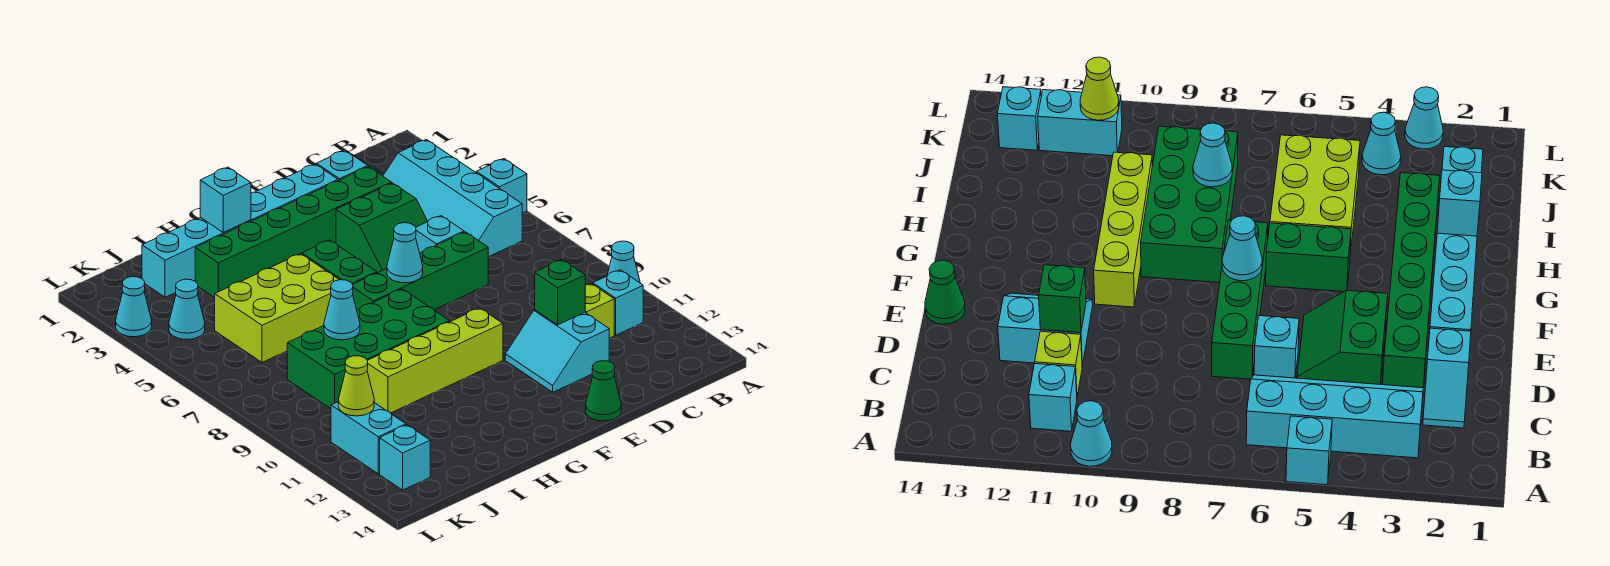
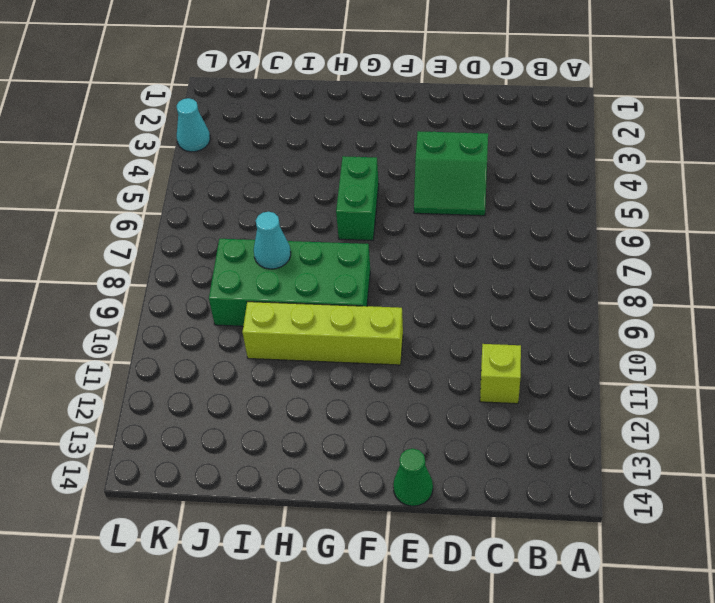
none -> cyan brick A5 level 1
none -> cyan cone A10 level 1
none -> cyan slope B3:C6 level 1 top B

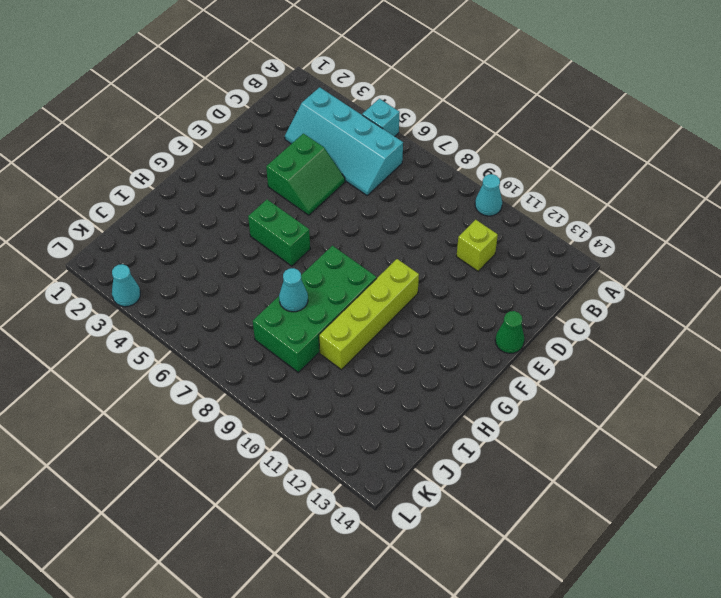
none -> cyan brick B11 level 1
none -> cyan slope C2:D2 level 1 top D
none -> green brick D3:I3 level 1

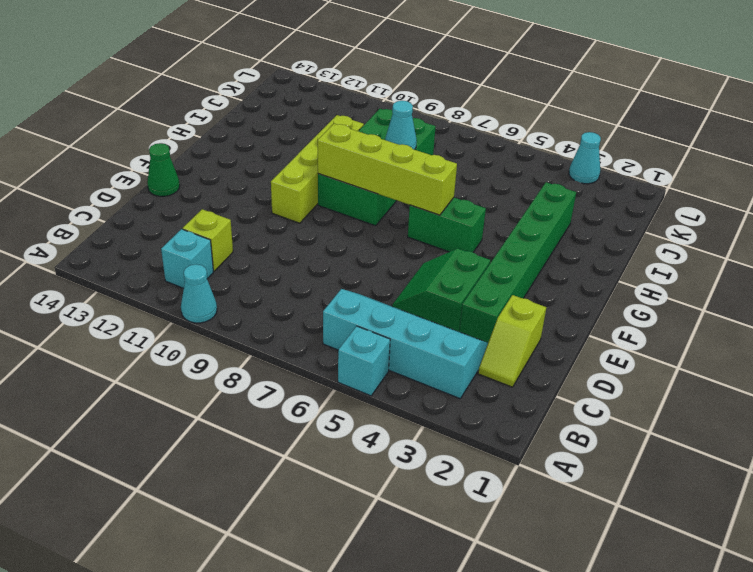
lime slope C2:D2 level 1 top D -> cyan slope C2:D2 level 1 top D
lime brick G6:G9 level 2 -> none
none -> cyan brick D6 level 1
none -> green brick D7:G7 level 1
none -> cyan slope D11:E12 level 1 top D

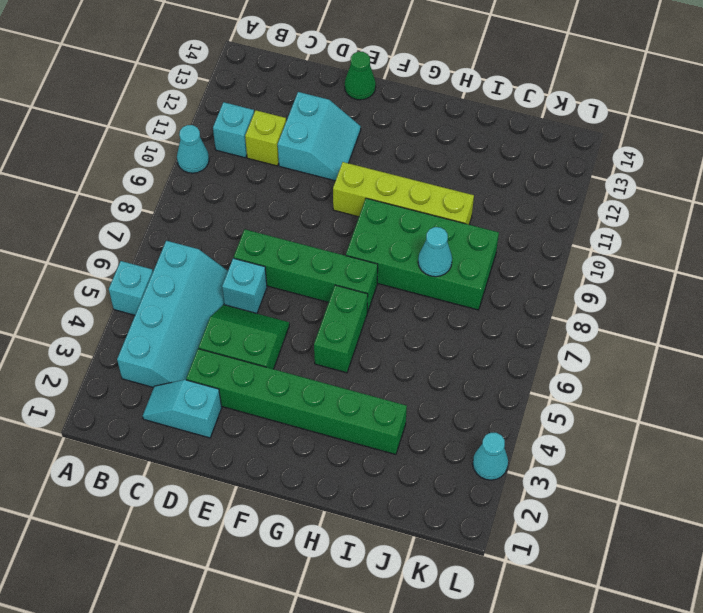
none -> cyan brick E2:J2 level 1
none -> lime brick H5:J6 level 1
none -> cyan cone K4 level 1

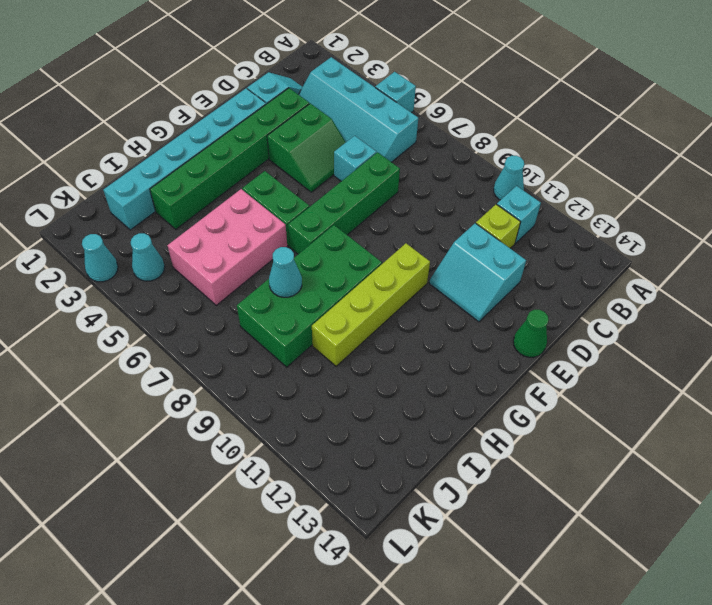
pink brick H5:J6 level 1 -> lime brick H5:J6 level 1
none -> cyan brick K11:K12 level 1
none -> cyan brick K13 level 1
none -> green brick D11 level 2

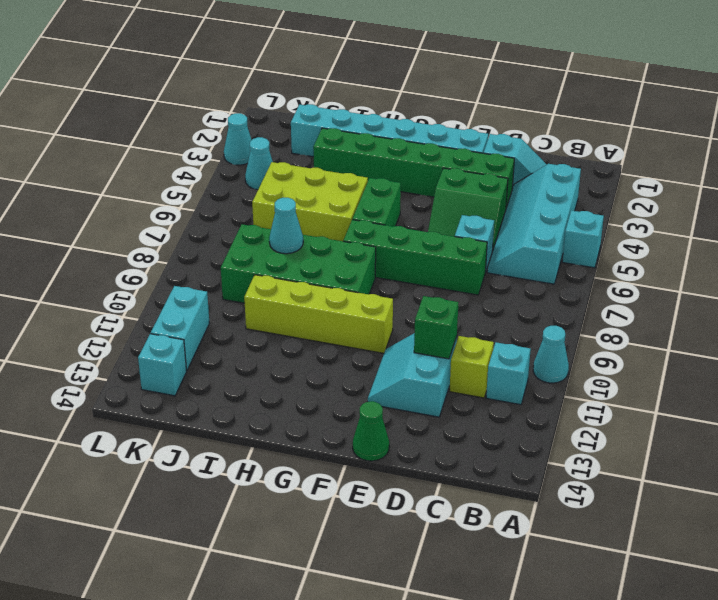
none -> cyan cone F7 level 2
none -> cyan brick H2 level 2
none -> lime cone K11 level 2

